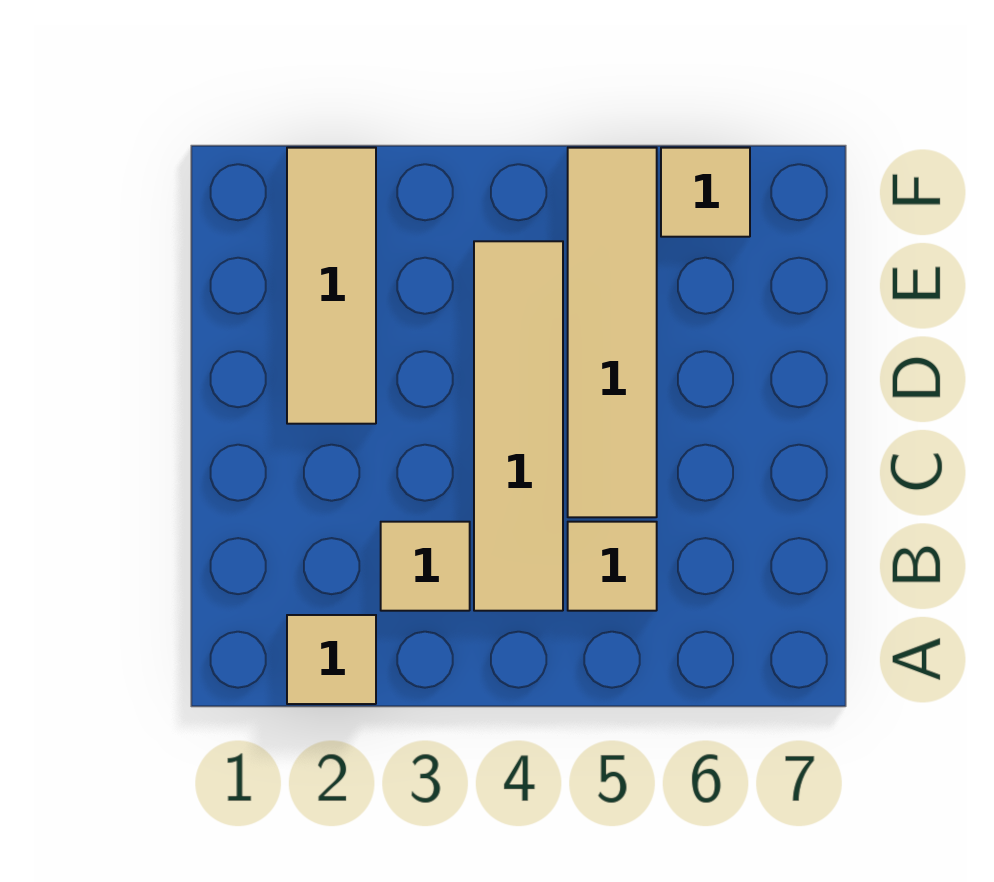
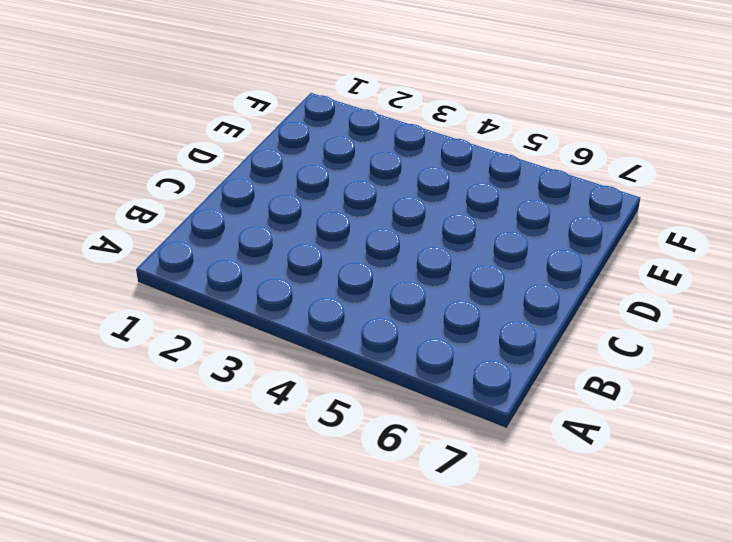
none -> tan tile A2 level 1
none -> tan tile B3 level 1

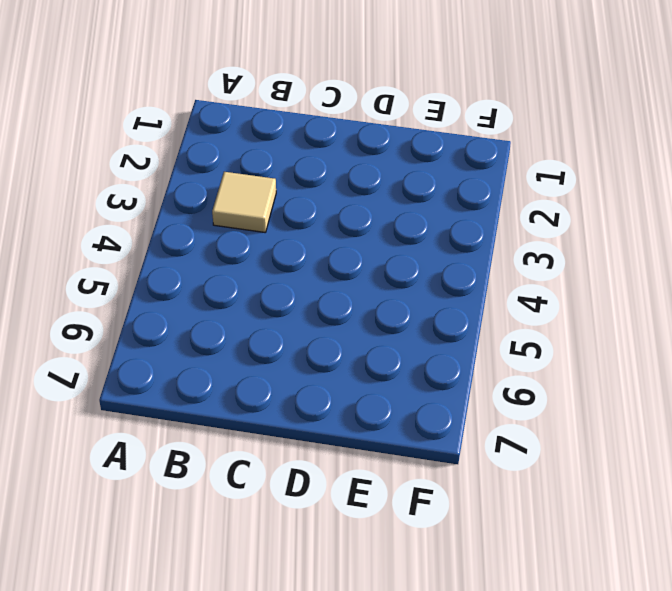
none -> tan tile A2 level 1
none -> tan tile B4:E4 level 1

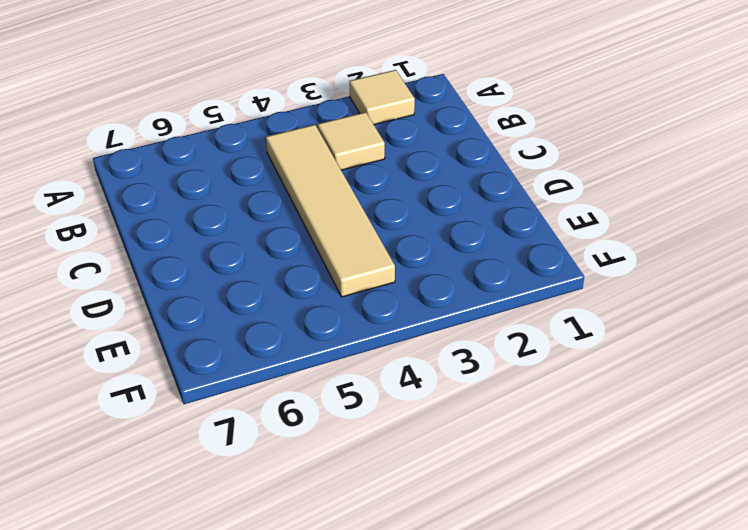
none -> tan tile B5 level 1
none -> tan tile C5:F5 level 1

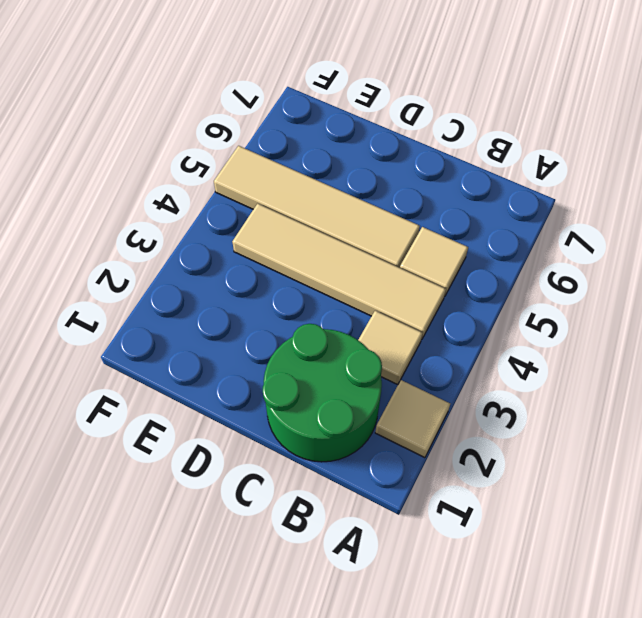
green round brick B1:C2 level 1 -> none
none -> tan tile D2:F2 level 1
none -> tan tile F6 level 1

